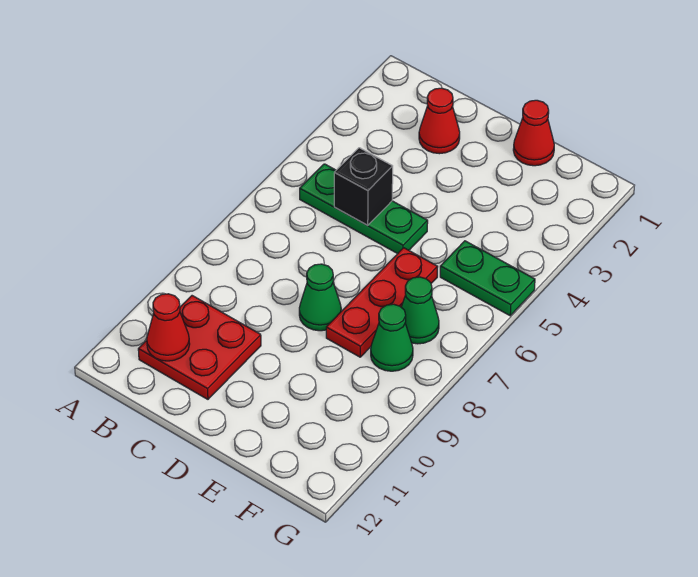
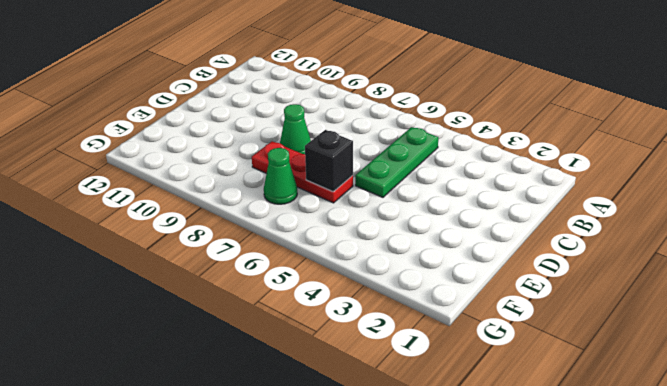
black brick E6 level 2 -> black brick C5 level 2
none -> red plate B10:C11 level 1
none -> red cone C2 level 1

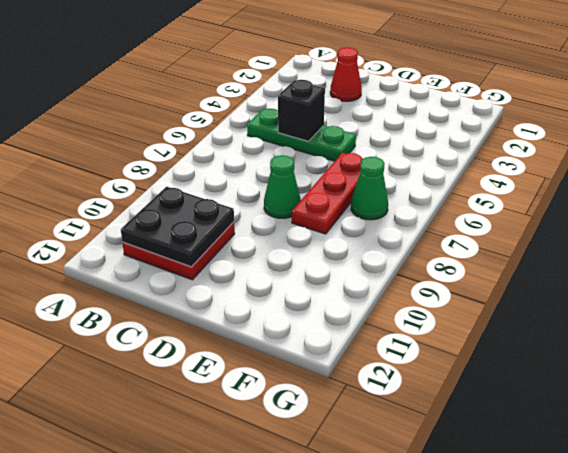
black plate B10:C11 level 2 -> red cone B11 level 2
none -> red cone E1 level 1
none -> green plate F5:G5 level 1

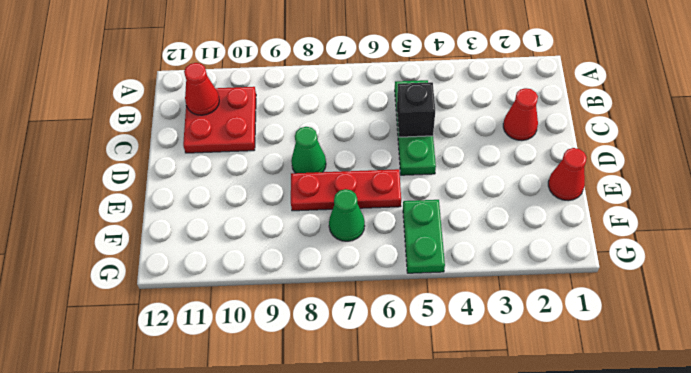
none -> green cone F8 level 1

